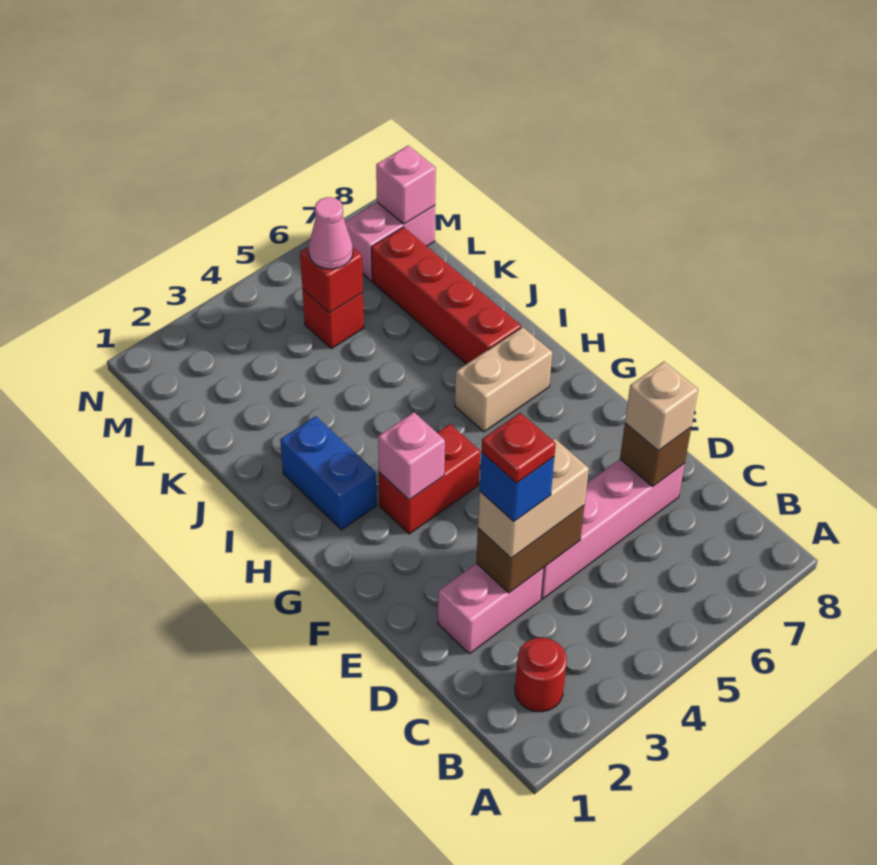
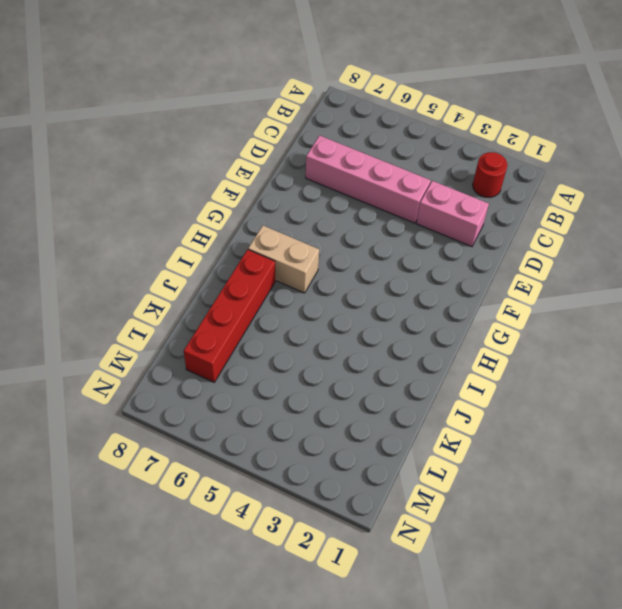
none -> red brick G3:G4 level 1
none -> blue brick H2:I2 level 1
none -> red brick L5 level 1

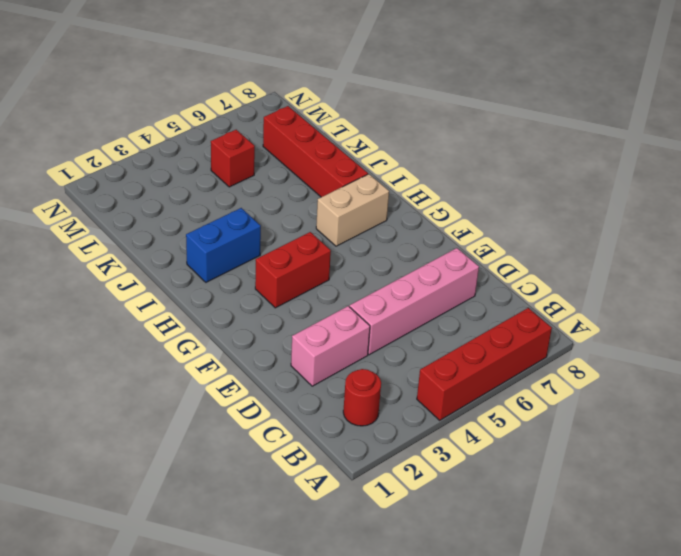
red brick A4:A7 level 1 -> none
blue brick I2:I3 level 1 -> blue brick H2:I2 level 1
none -> pink brick M7:M8 level 1
none -> brown brick D3:D4 level 2
none -> brown brick D7 level 2

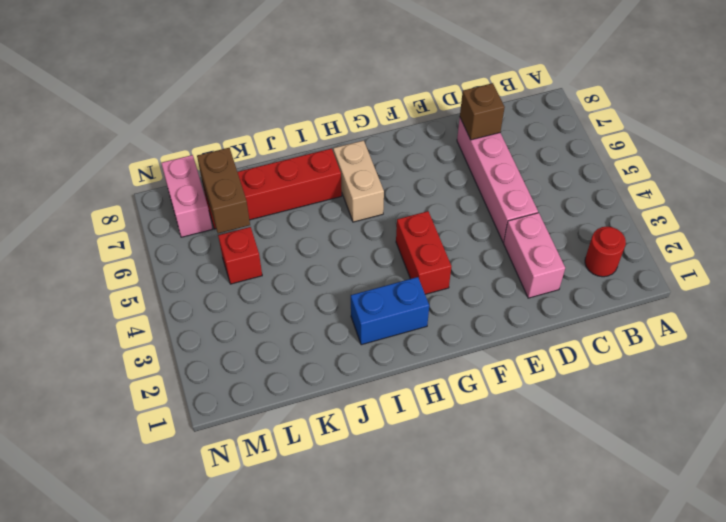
brown brick L6:L7 level 2 -> brown brick D3:D4 level 2
none -> pink brick G3 level 2
none -> red brick L5 level 2
none -> pink brick M8 level 2

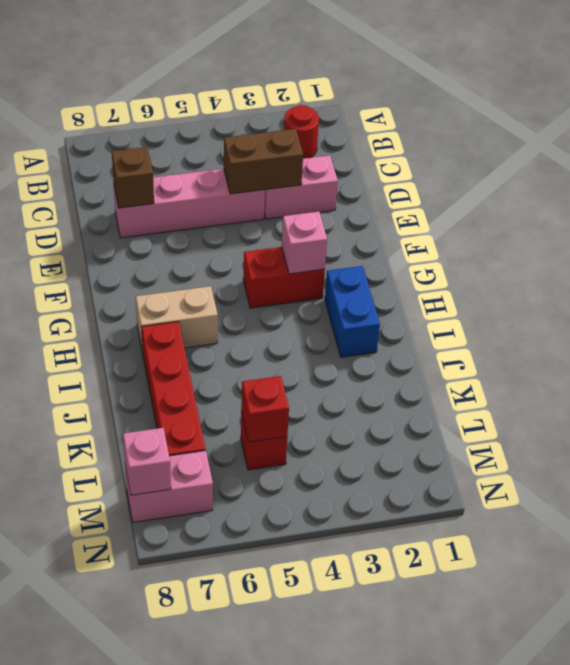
none -> tan brick D3:D4 level 3
none -> tan brick D7 level 3
none -> pink cone L5 level 3

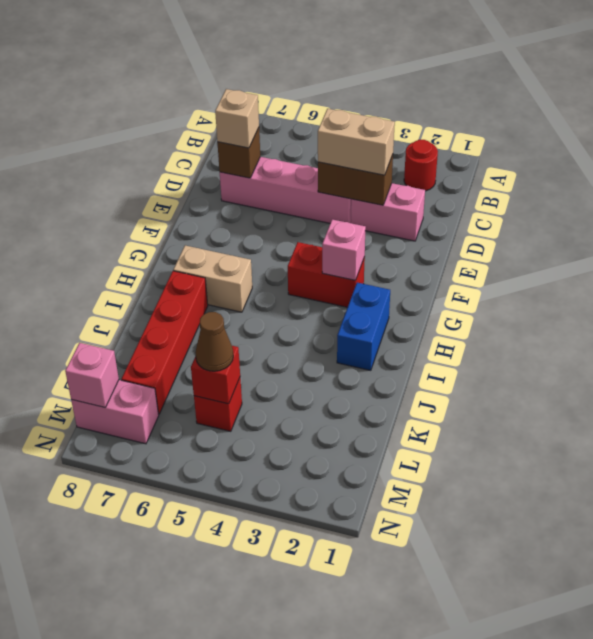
brown cone L5 level 3 -> pink cone L5 level 3
none -> blue brick D3 level 4
none -> red plate D3 level 5

